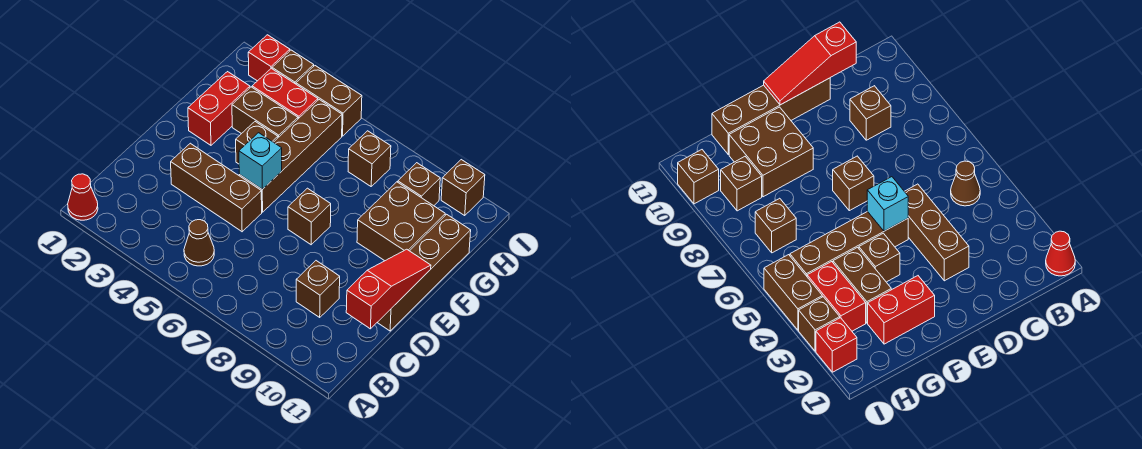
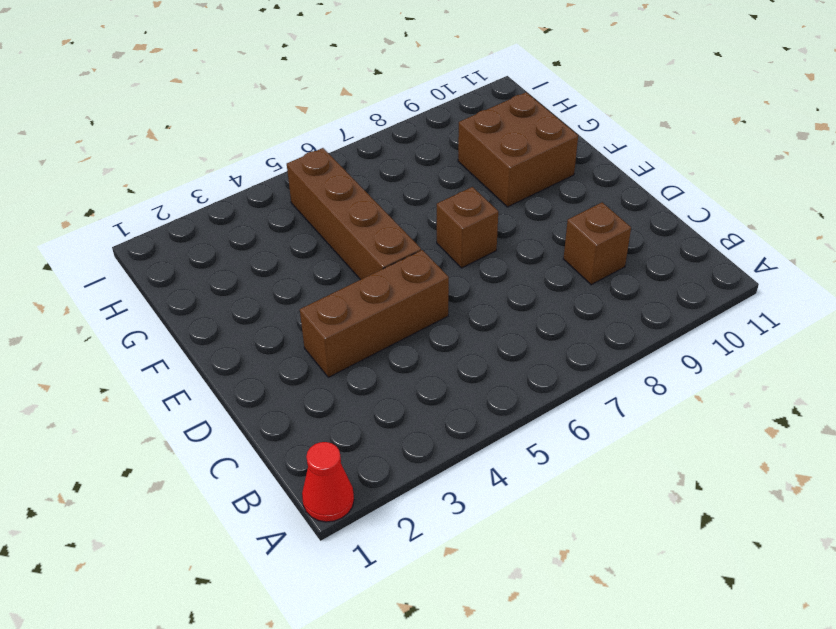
none -> brown cone B5 level 1
none -> brown brick D11:G11 level 1
none -> red brick F2:G2 level 1

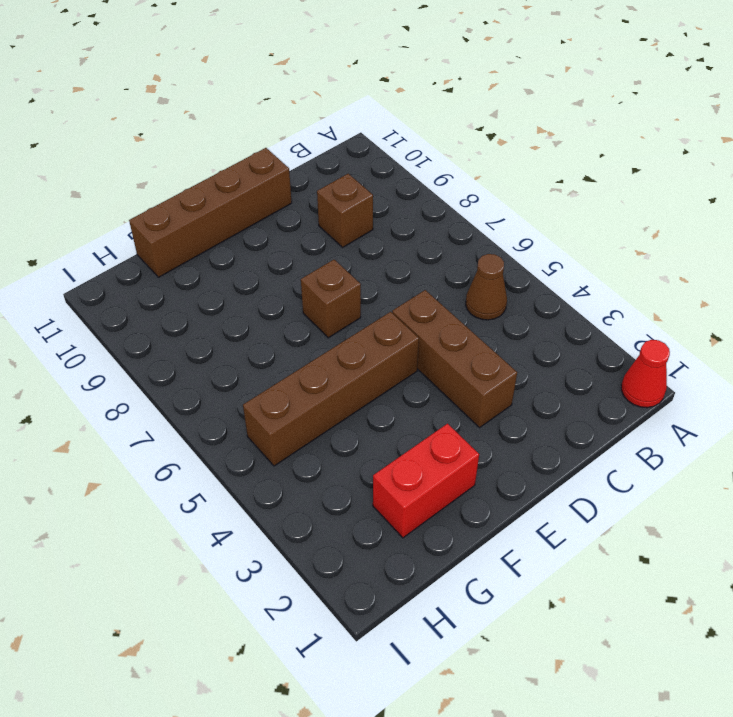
none -> brown brick F4 level 1
none -> brown brick F9:G10 level 1
none -> brown brick G3:G4 level 1

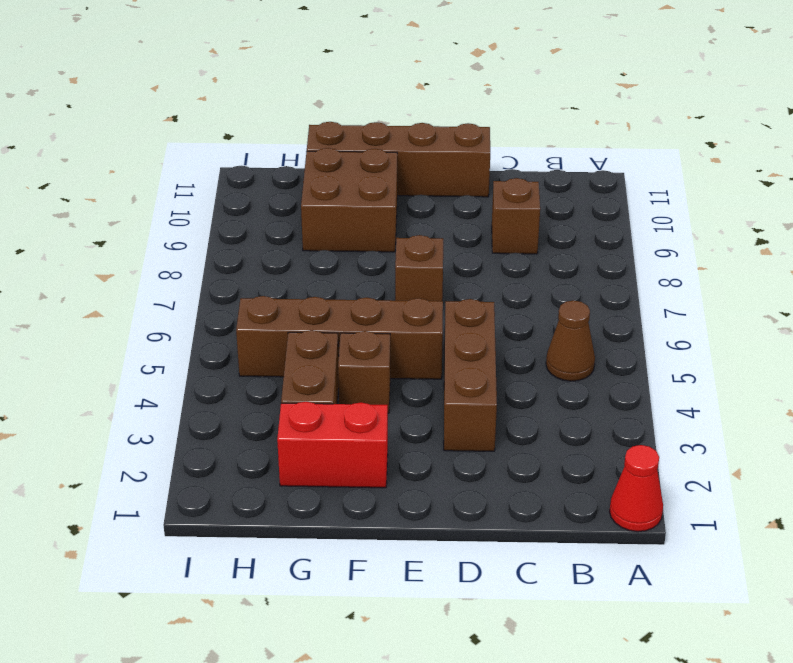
none -> red brick H3:H4 level 1
none -> brown brick H7 level 1
none -> brown brick H9 level 1

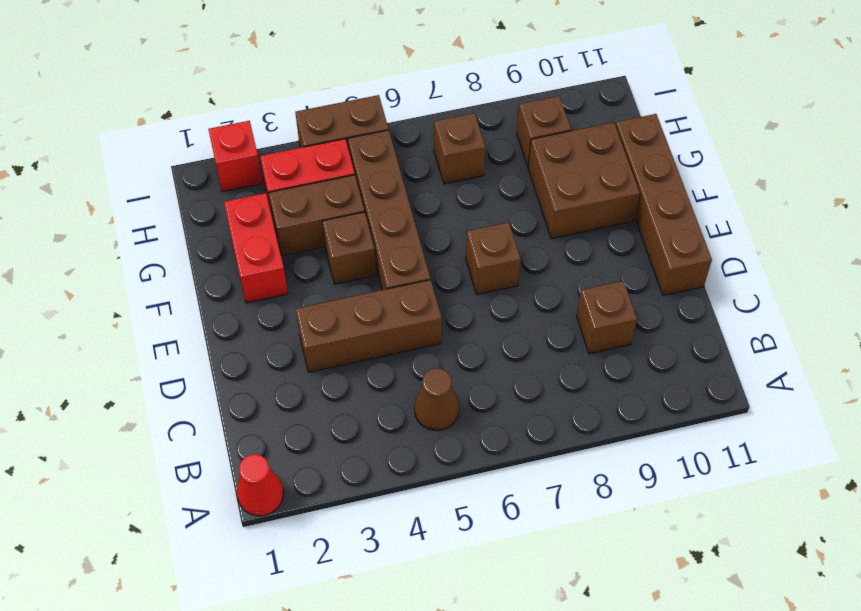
none -> brown brick I3 level 1
none -> brown brick I10 level 1
none -> red slope C11:E11 level 2 top C

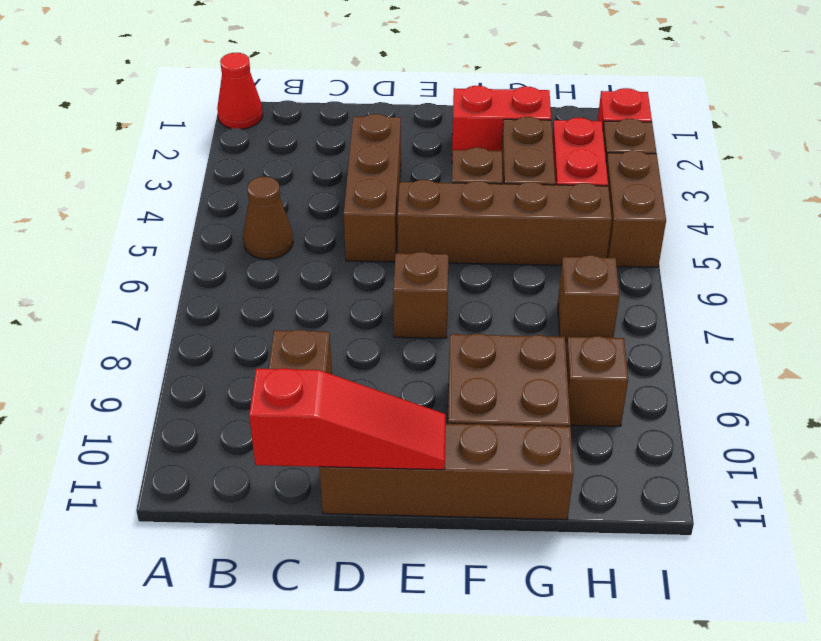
none -> brown brick I10 level 1
none -> cyan brick E5 level 2

